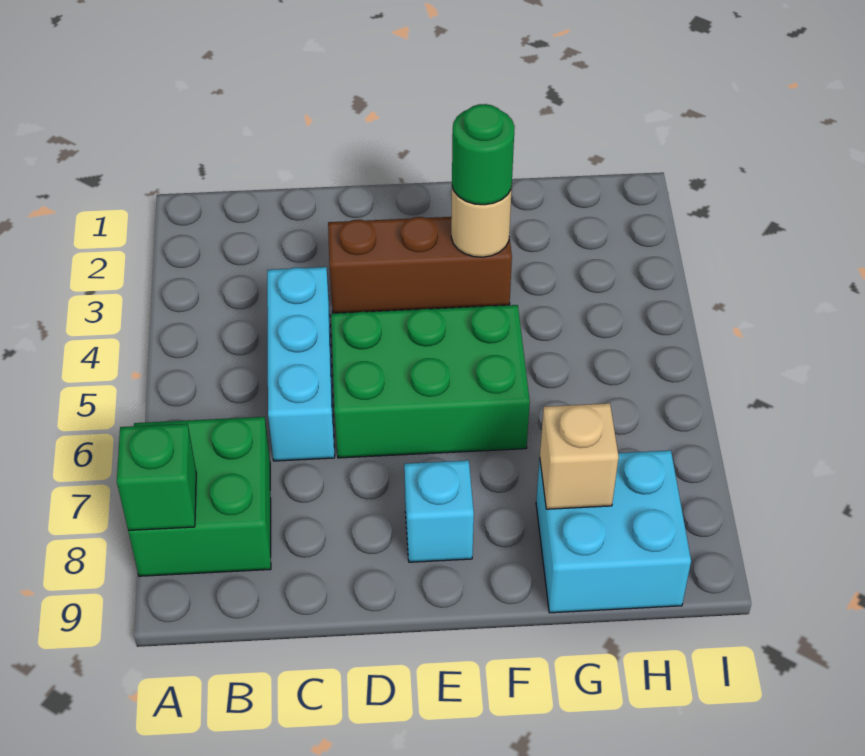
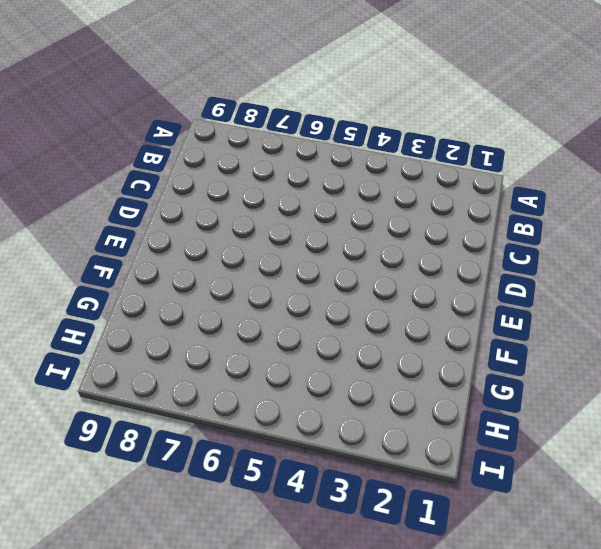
none -> green brick A7:B8 level 1
none -> cyan brick C4:C6 level 1

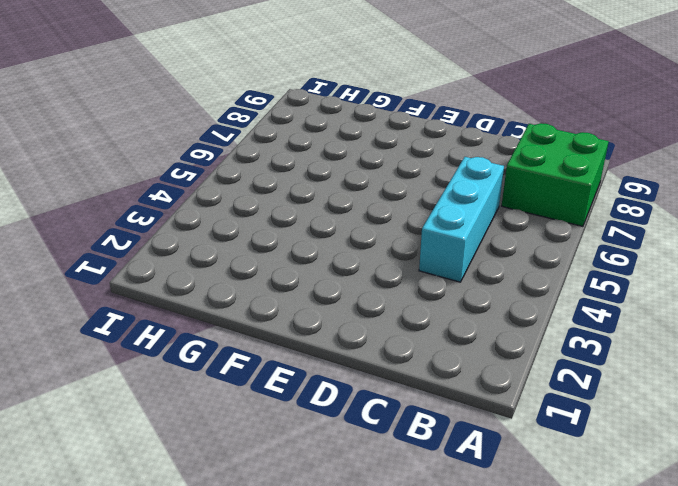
none -> brown brick D3:F3 level 1
none -> green brick D5:F6 level 1

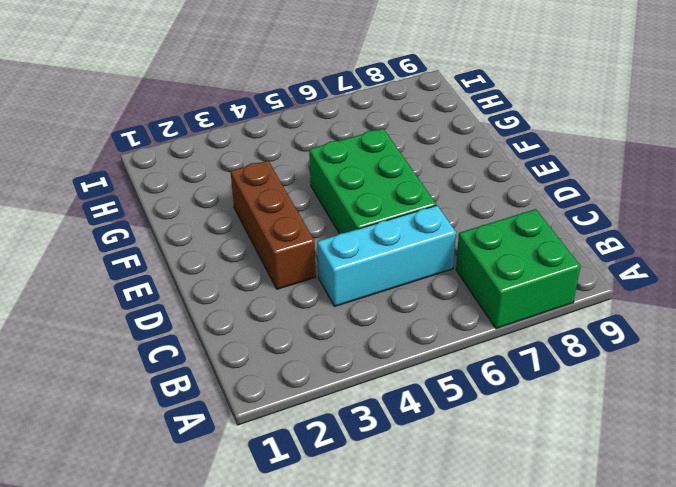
none -> cyan brick E8 level 1
none -> cyan brick G8:H9 level 1

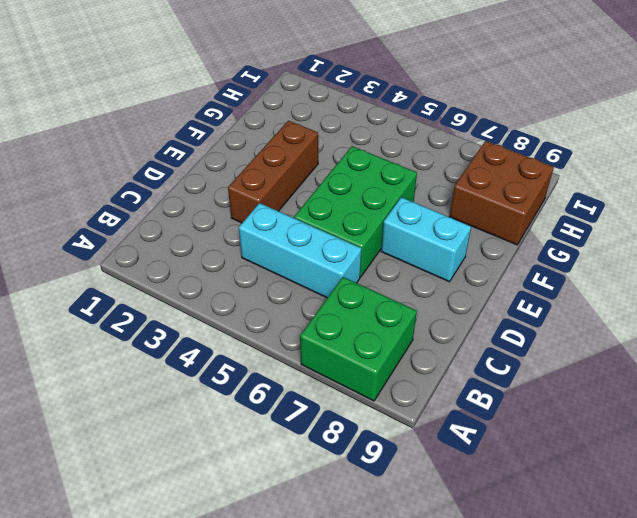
cyan brick E7:E8 level 1 -> cyan brick E8 level 1
brown brick G8:H9 level 1 -> cyan brick G8:H9 level 1
none -> green brick A8 level 2
none -> tan round brick F3 level 2

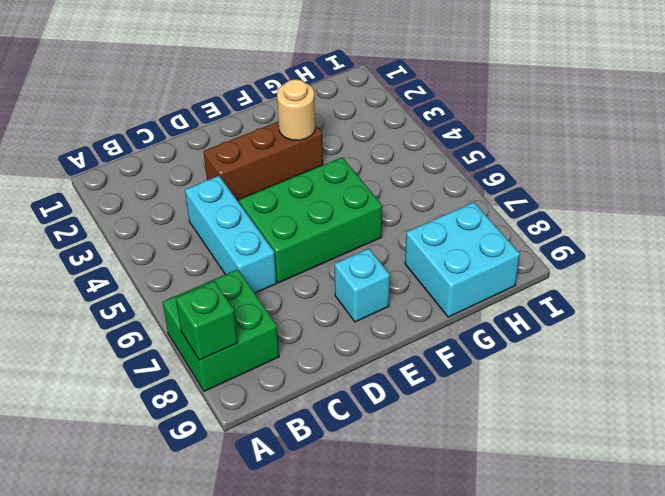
none -> tan brick G8 level 2
none -> green round brick F3 level 3

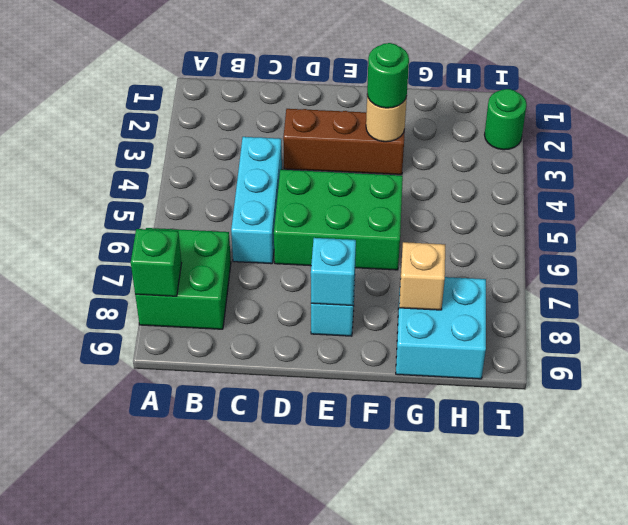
cyan brick E8 level 2 -> none
green round brick I2 level 1 -> none

